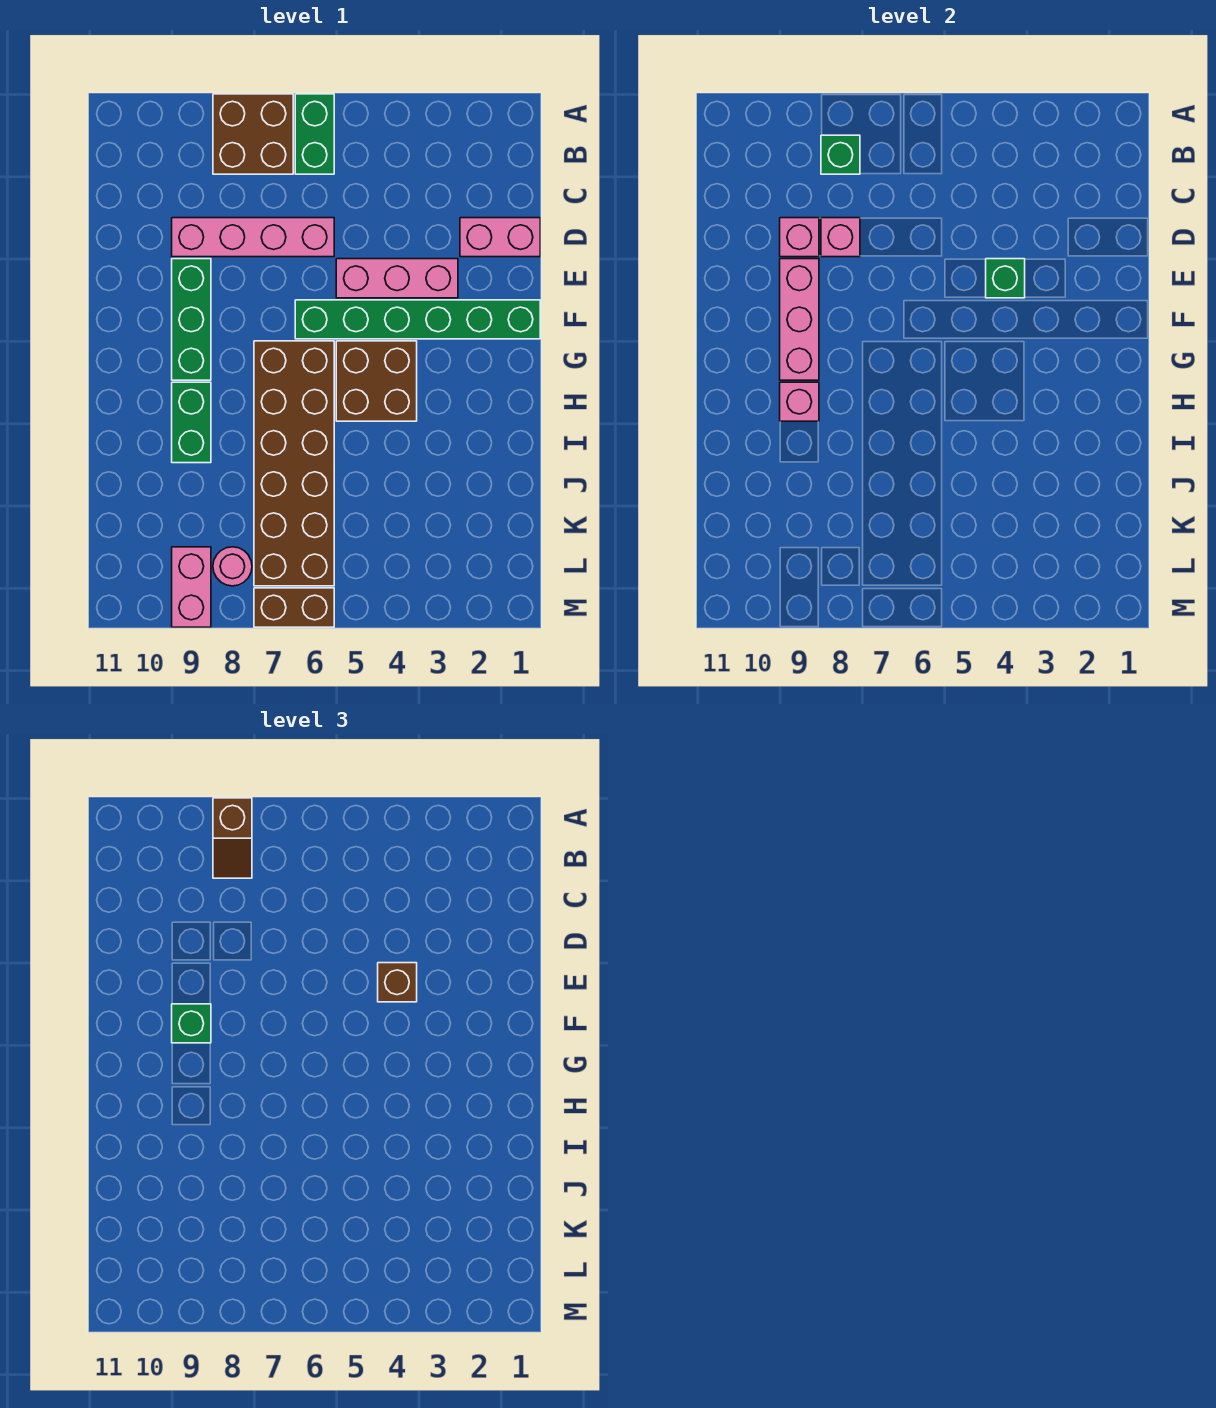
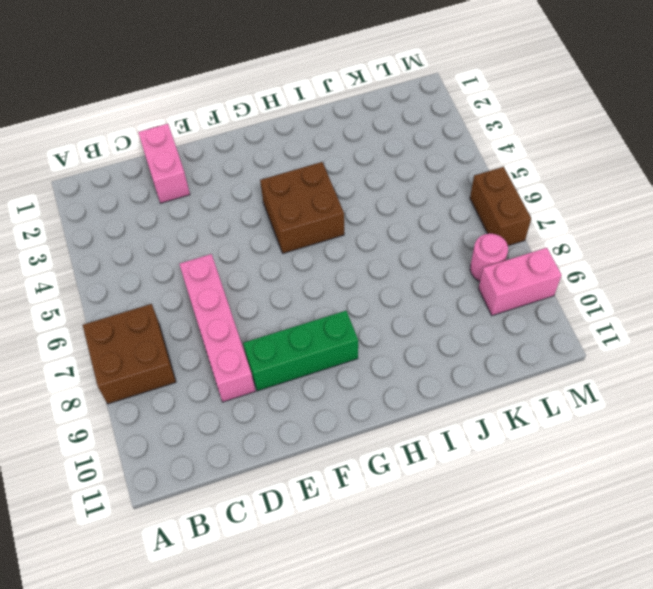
none -> green brick A6:B6 level 1
none -> pink brick E3:E5 level 1
none -> green brick F1:F6 level 1

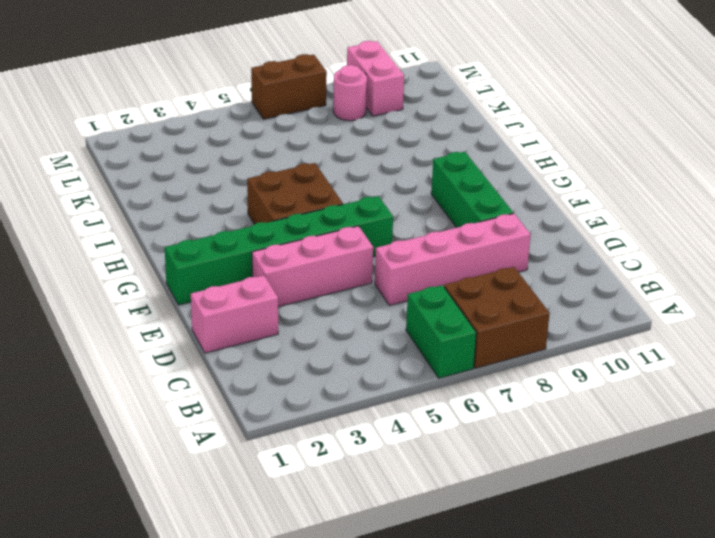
none -> brown brick G6:L7 level 1
none -> green brick H9:I9 level 1
none -> green brick B8 level 2

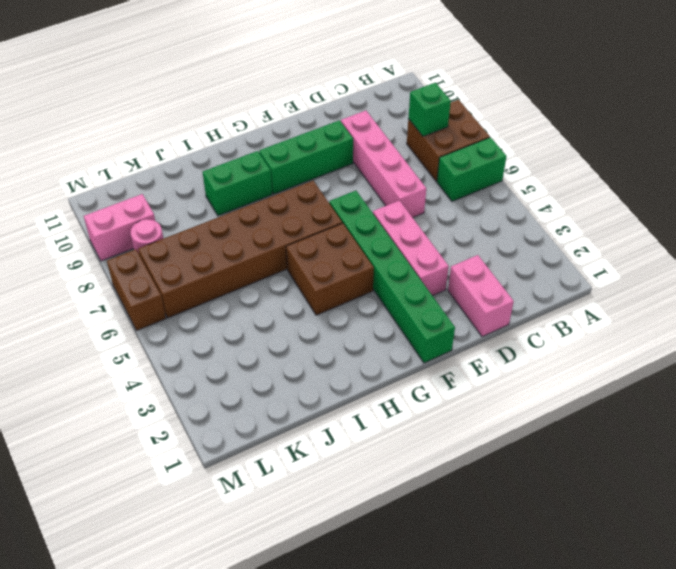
none -> pink brick D8 level 2
none -> pink brick D9 level 2
none -> green brick E4 level 2

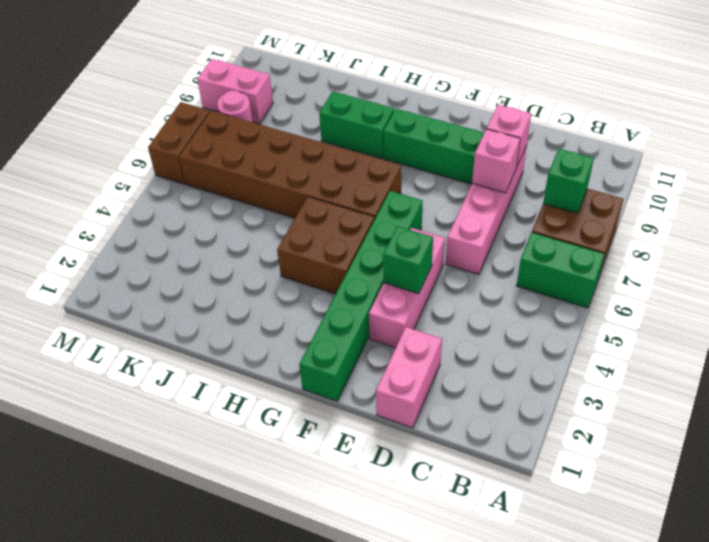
none -> pink brick E9:G9 level 2
none -> pink brick H9 level 2
none -> brown slope A8:B8 level 3 top A

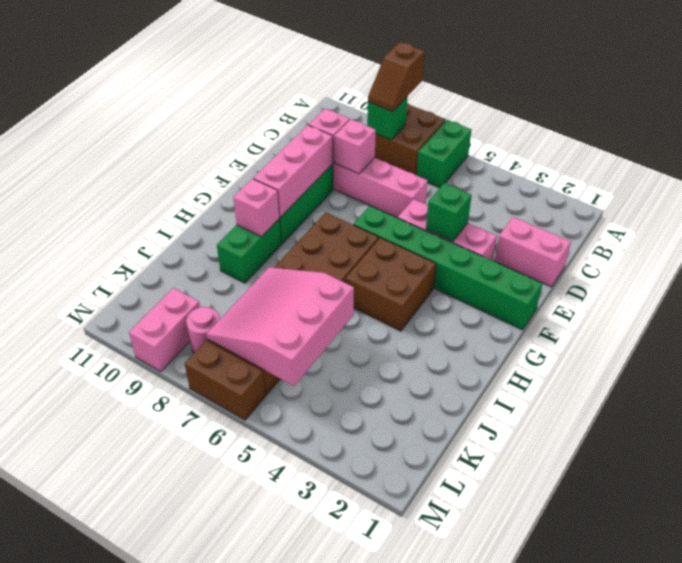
pink slope J5:L7 level 2 top 5 -> none
none -> brown brick E4 level 3
none -> green brick F9 level 3

